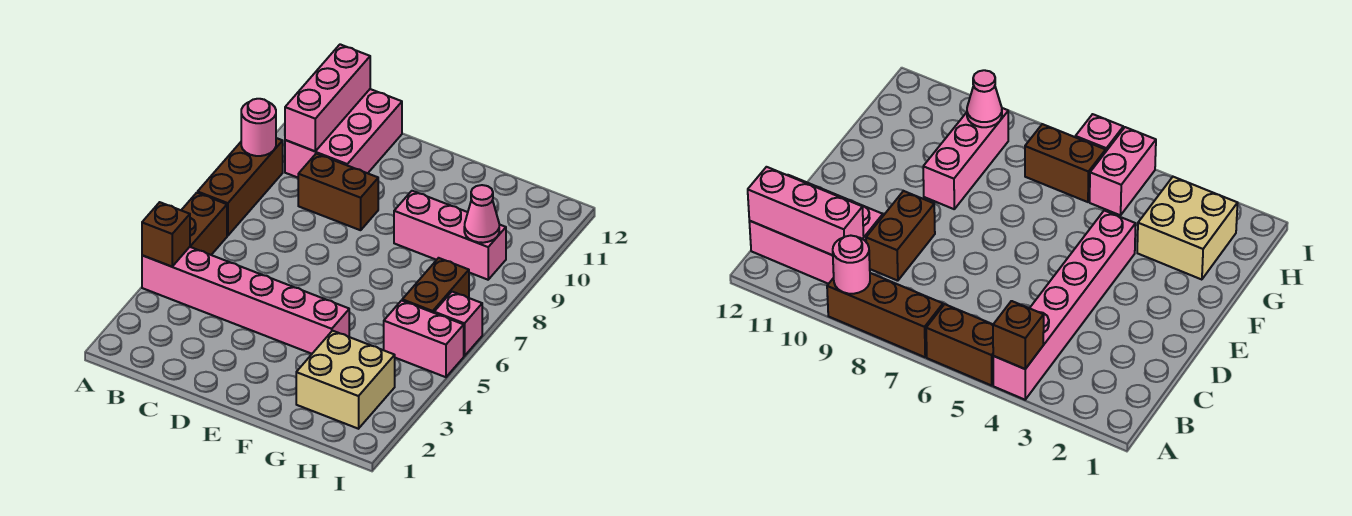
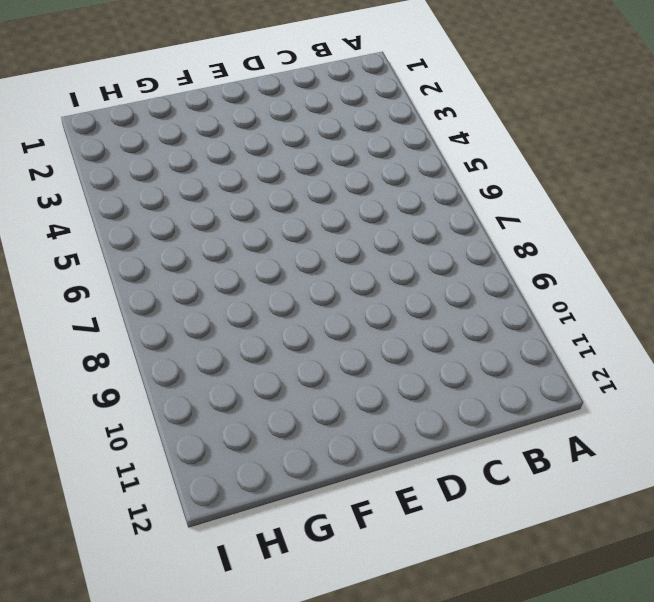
none -> pink brick A4:F4 level 1
none -> brown brick A5:A6 level 1
none -> brown brick A7:A9 level 1

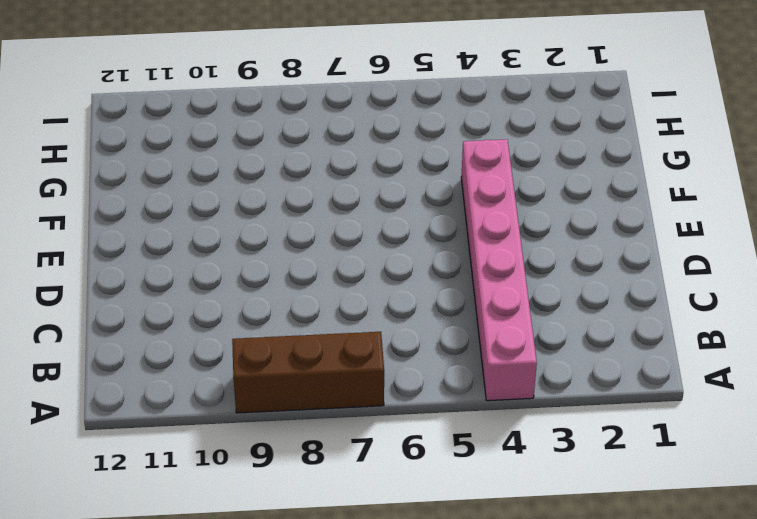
none -> brown brick A5:A6 level 1
none -> pink brick B10:C12 level 1
none -> brown brick C9:D9 level 1

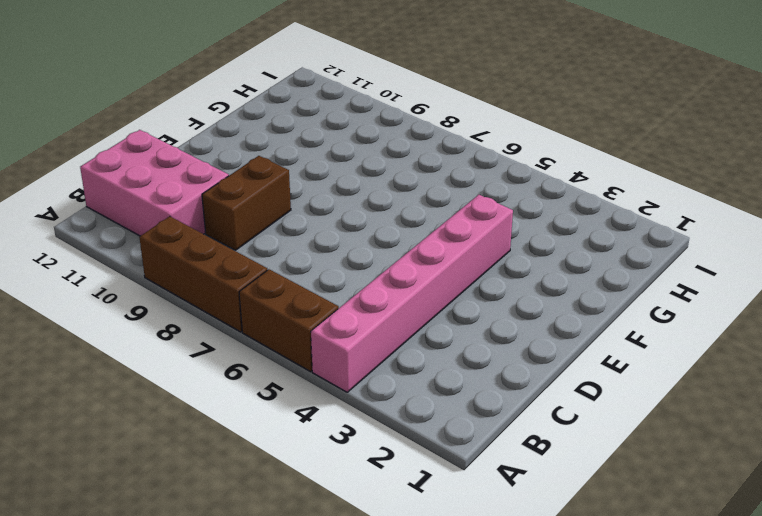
none -> pink brick F9:H9 level 1
none -> tan brick G2:H3 level 1
none -> pink brick H5:I5 level 1

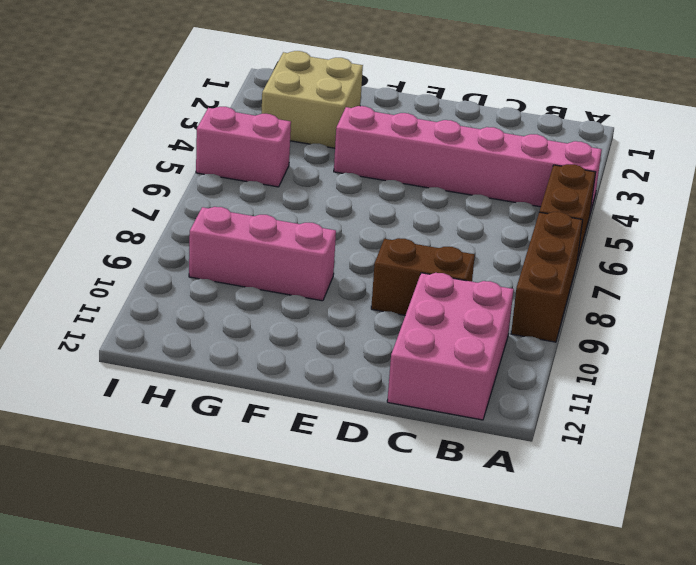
none -> brown brick H6:H7 level 1
none -> pink brick I6 level 1
none -> brown brick A4 level 2

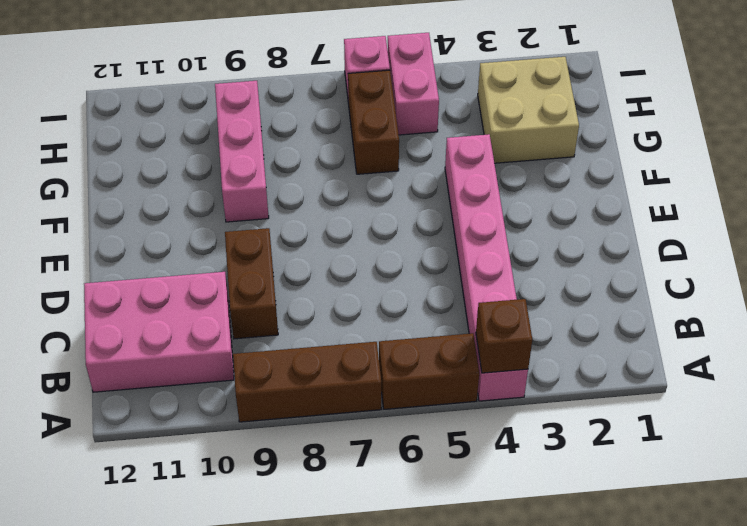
brown brick G6:H6 level 1 -> brown brick H6:H7 level 1
none -> pink round brick A9 level 2
none -> pink brick B10:B12 level 2
none -> pink cone H9 level 2

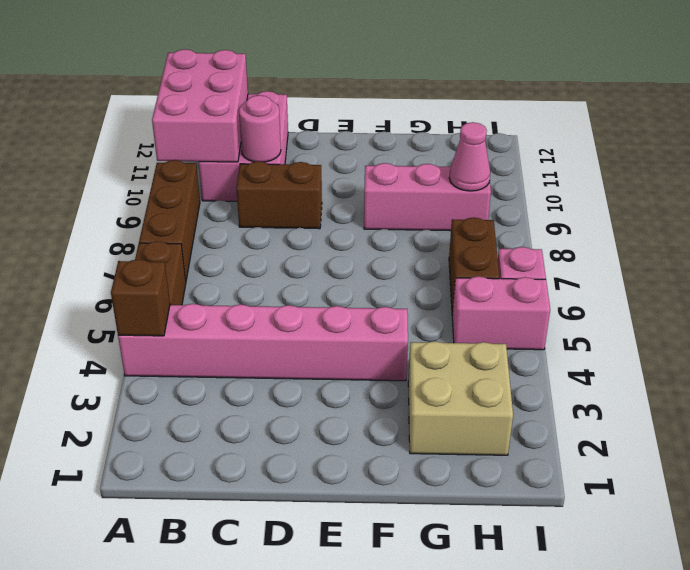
pink brick A10:B12 level 2 -> pink brick B10:B12 level 2
pink round brick C10 level 2 -> pink round brick A9 level 2

